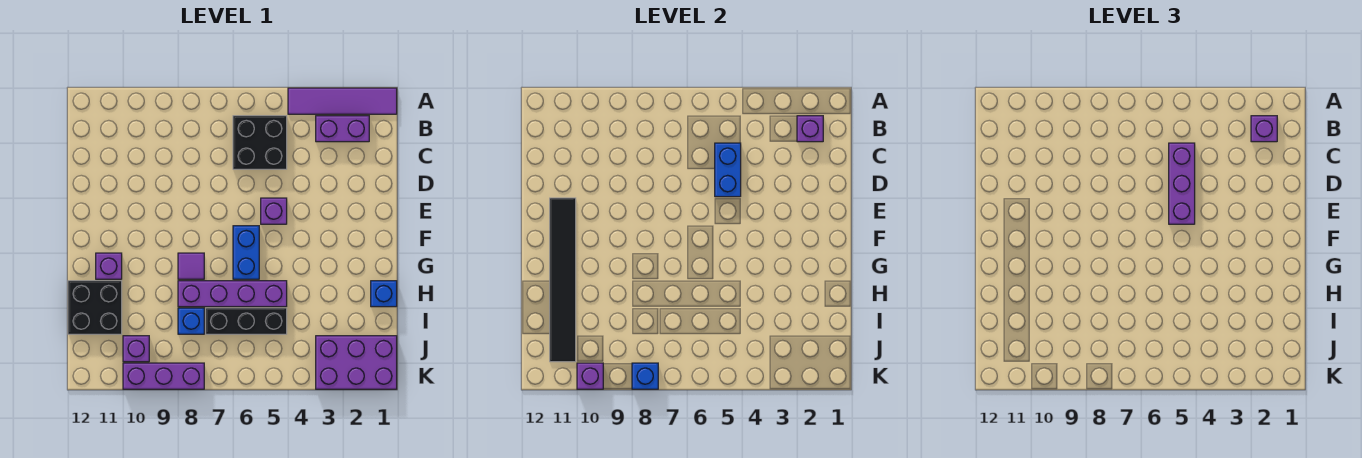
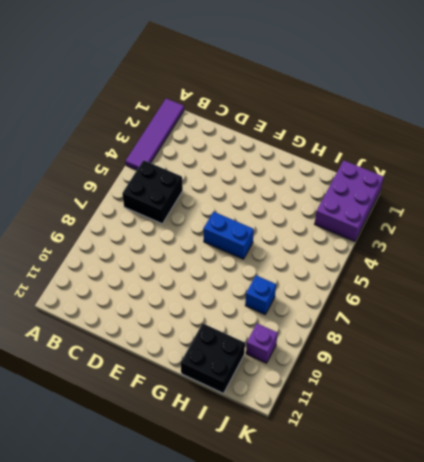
none -> purple brick B2:B3 level 1
none -> purple brick E5 level 1
none -> purple tile G8 level 1

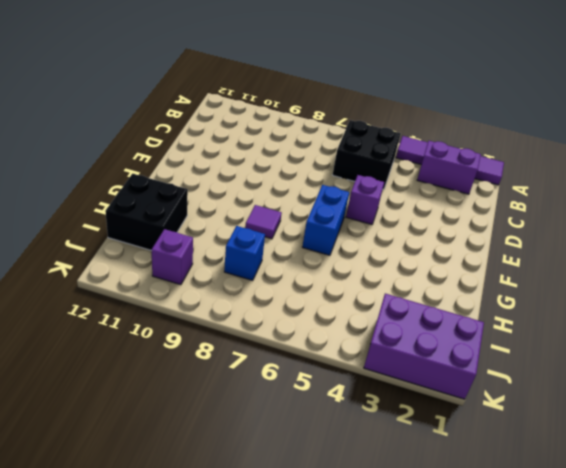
none -> purple brick G11 level 1
none -> blue brick H1 level 1
none -> purple brick H5:H8 level 1

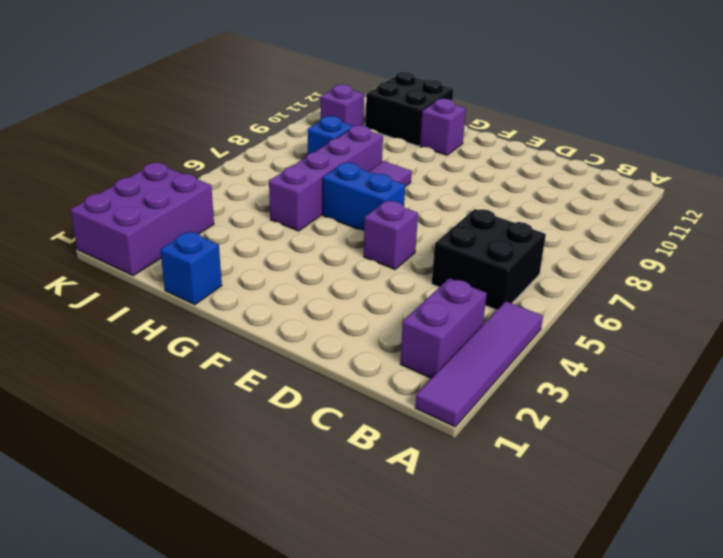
none -> black brick I5:I7 level 1
none -> purple brick K8:K10 level 1
none -> purple brick B2 level 2

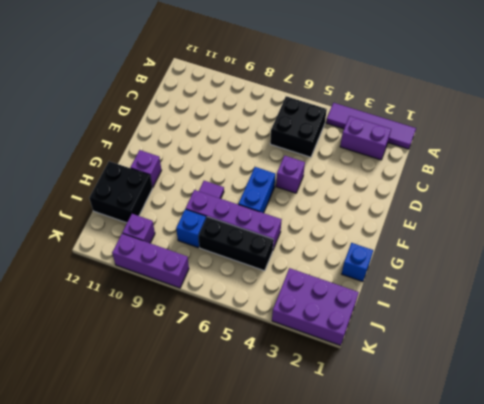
none -> purple brick B2 level 2
none -> blue brick C5:D5 level 2
none -> black tile E11:J11 level 2

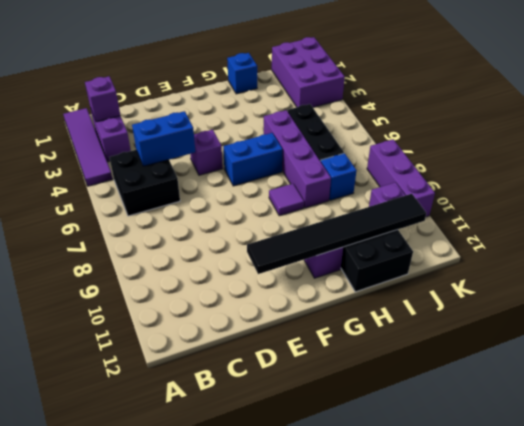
none -> blue brick K8 level 2
none -> purple brick K10 level 2
none -> purple brick B2 level 3

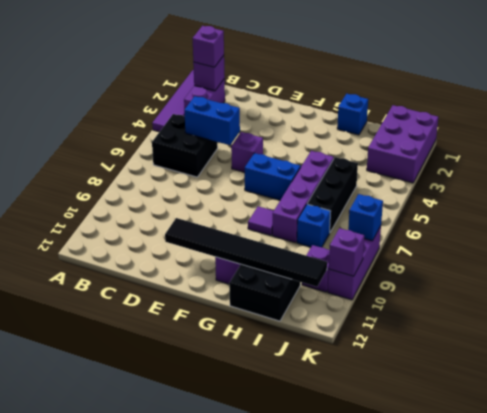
none -> purple brick C5:E5 level 3

